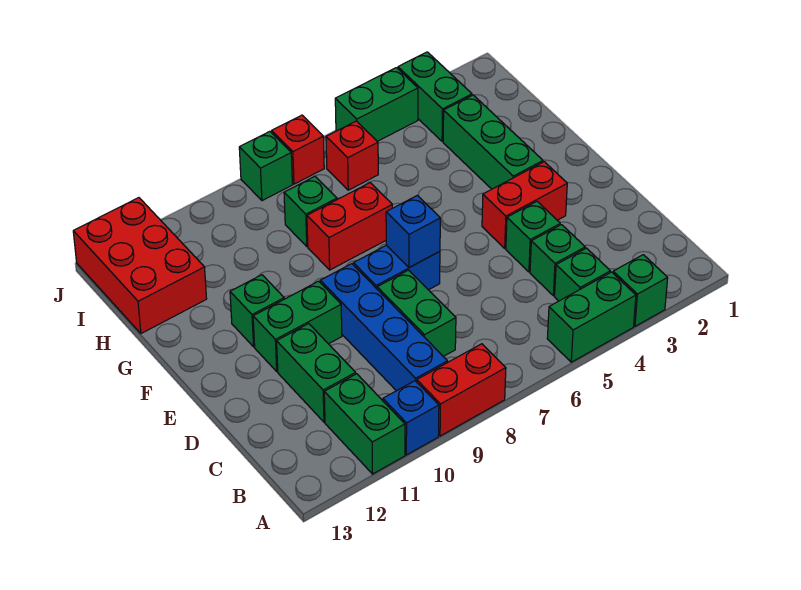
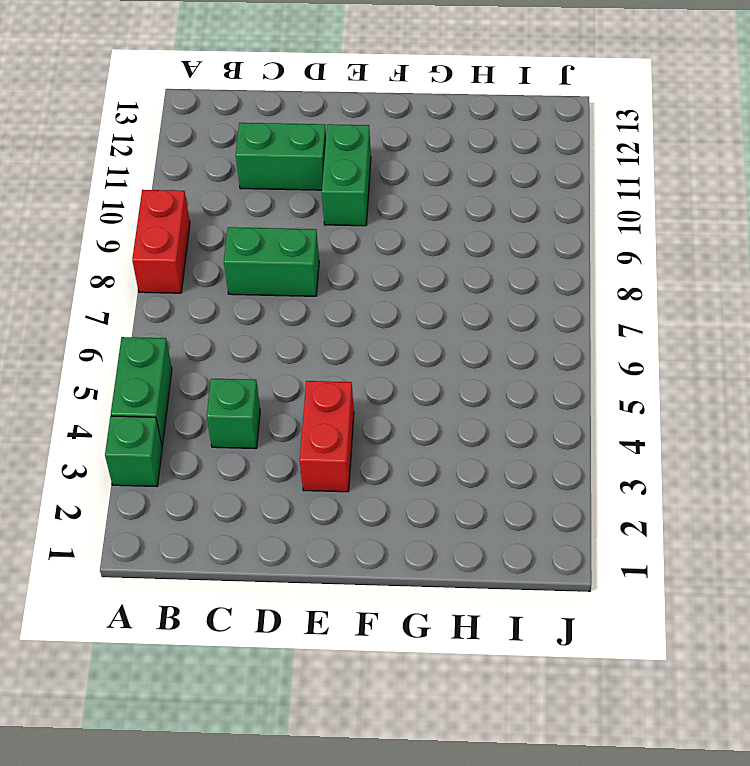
none -> blue brick A10 level 1
none -> green brick A11:B11 level 1
none -> green brick B4 level 1

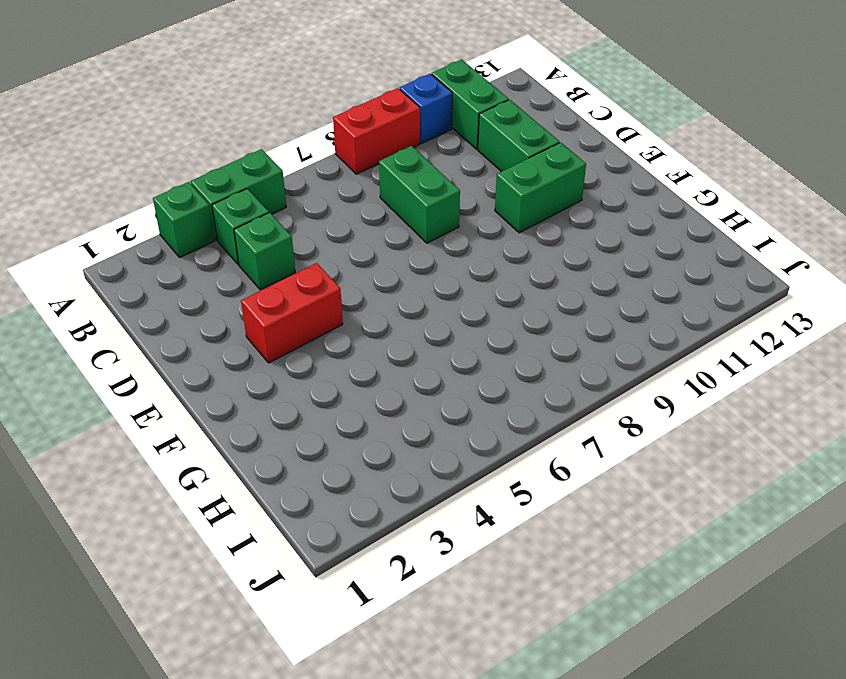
none -> blue brick B9:E9 level 1
none -> green brick D4 level 1
none -> blue brick E7:E8 level 1

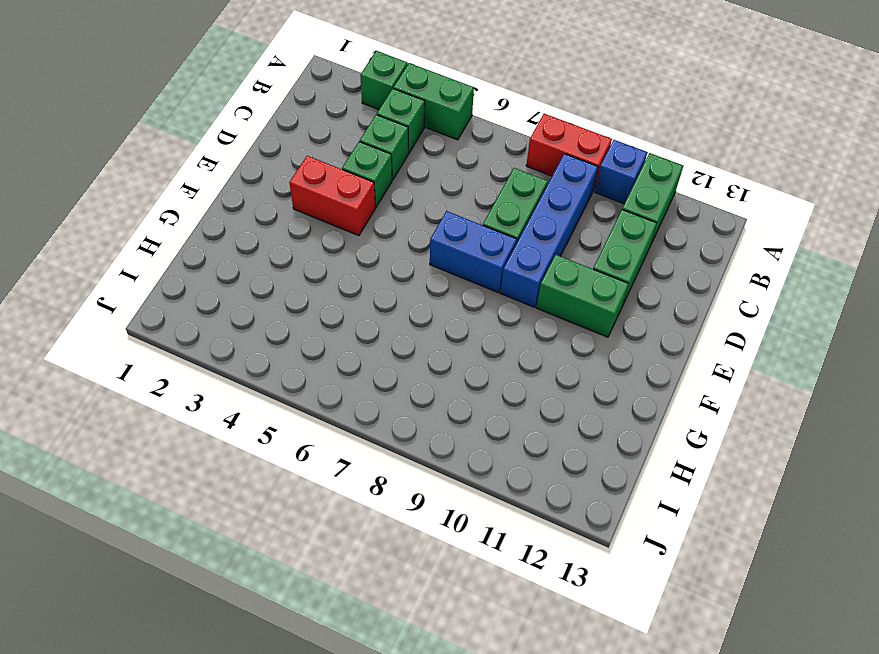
none -> green brick F3:H3 level 1
none -> green brick F11 level 1
none -> red brick G7:G8 level 1

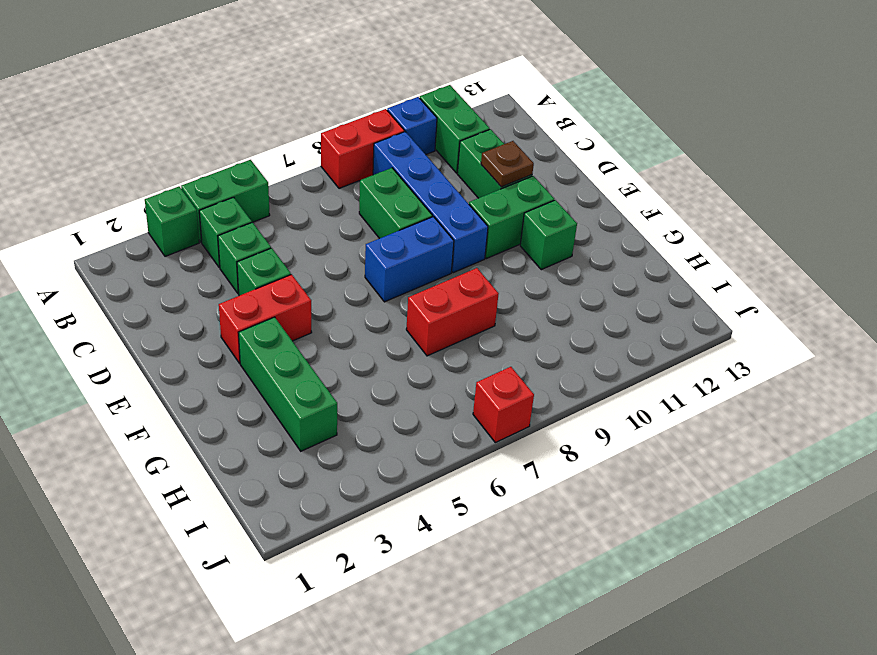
brown plate D11 level 2 -> none
none -> green brick H8 level 1
none -> red brick H12:J13 level 1
none -> green brick I3:J3 level 1

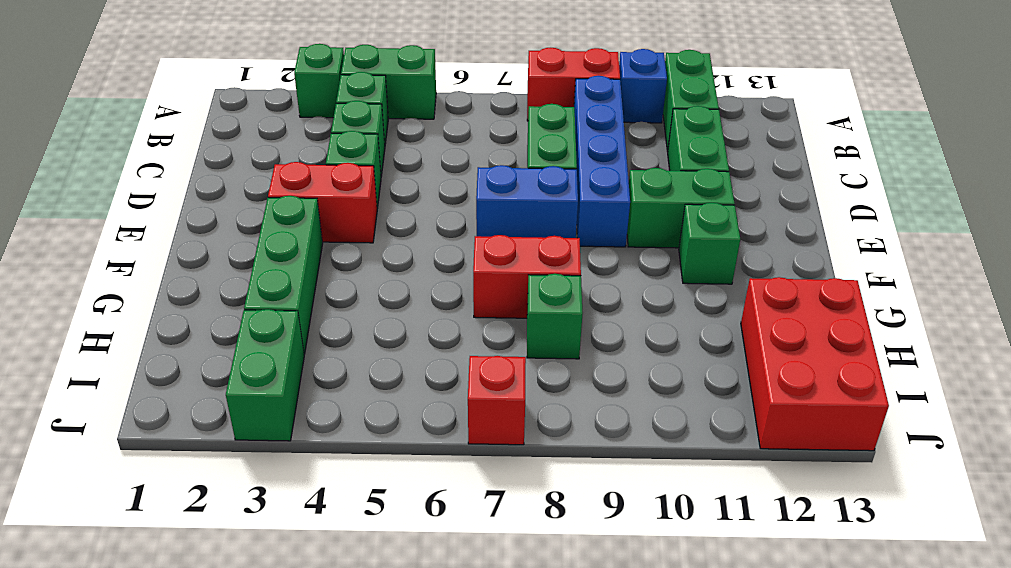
none -> red brick I6 level 1
none -> green brick J4:J5 level 1
none -> green brick J8 level 1

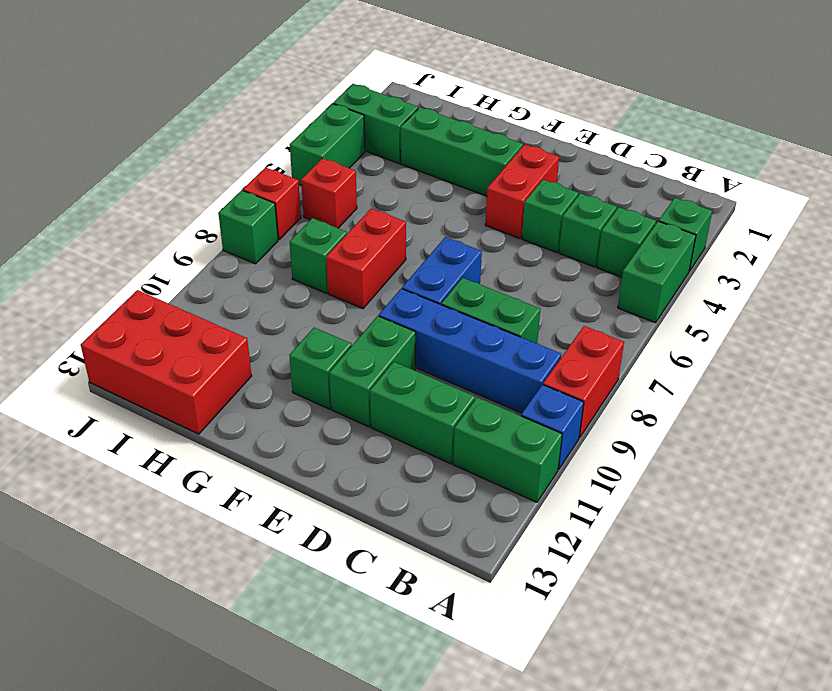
none -> blue brick E7 level 2

